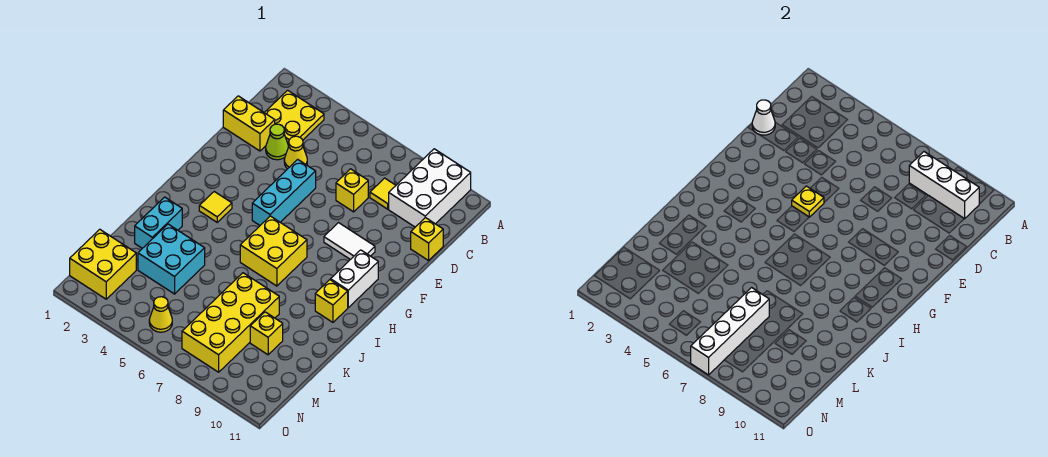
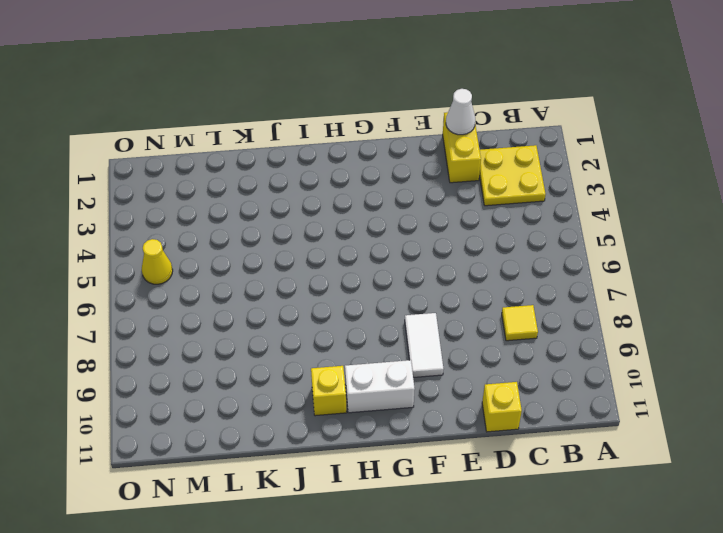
none -> white brick A9:C10 level 1
none -> lime cone D3 level 1
none -> yellow cone D4 level 1

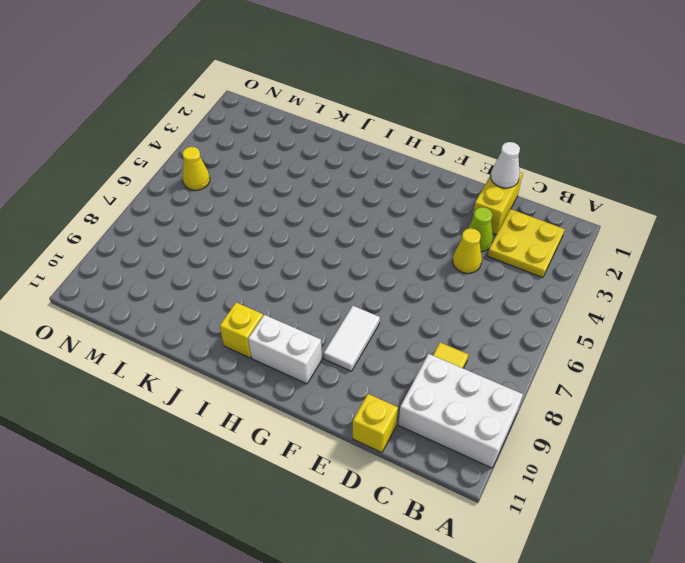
none -> yellow brick D7 level 1
none -> cyan brick E5:G5 level 1
none -> yellow tile H3 level 1

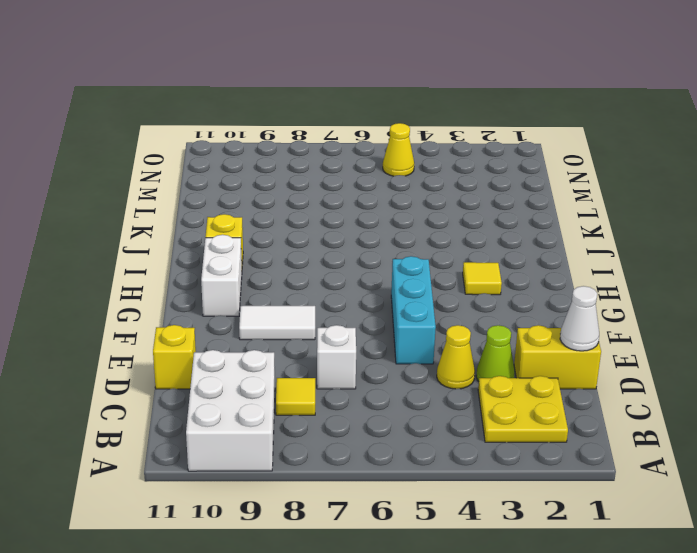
white brick D7 level 1 -> yellow brick D7 level 1
none -> yellow brick H6:I7 level 1
none -> cyan brick J2:K2 level 1
none -> cyan brick K3:L4 level 1

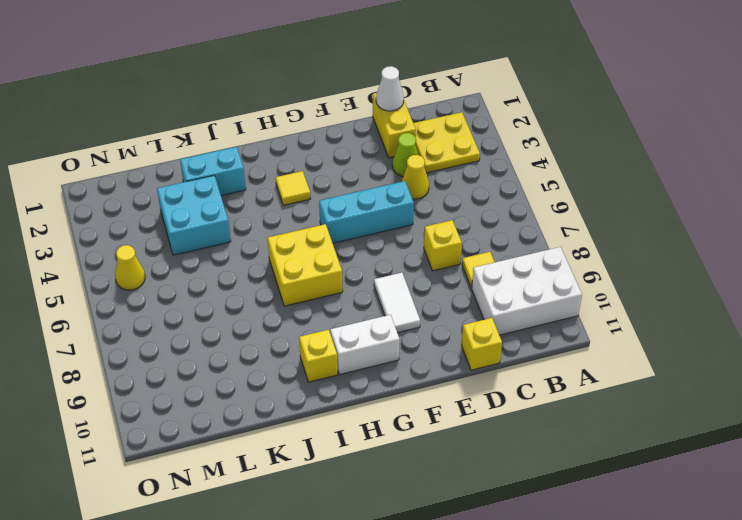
none -> yellow brick K7:N8 level 1
none -> yellow brick L9 level 1
none -> yellow brick M1:N2 level 1

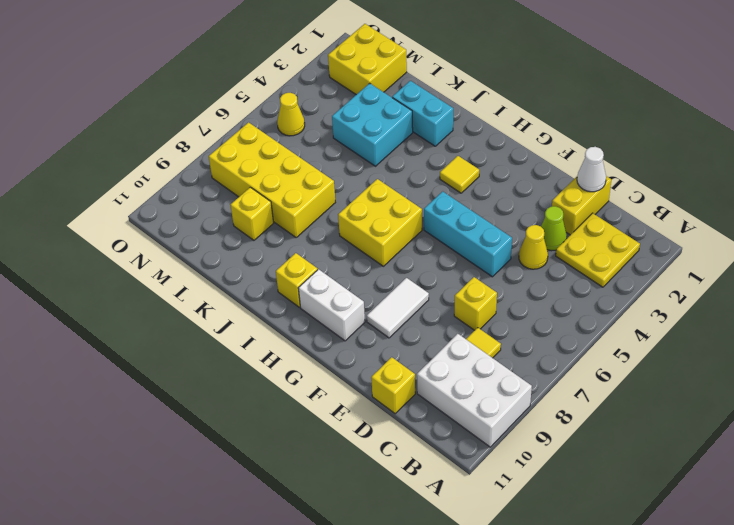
none -> white brick B8:B10 level 2
none -> yellow plate F5 level 2
none -> white brick L7:O7 level 2

